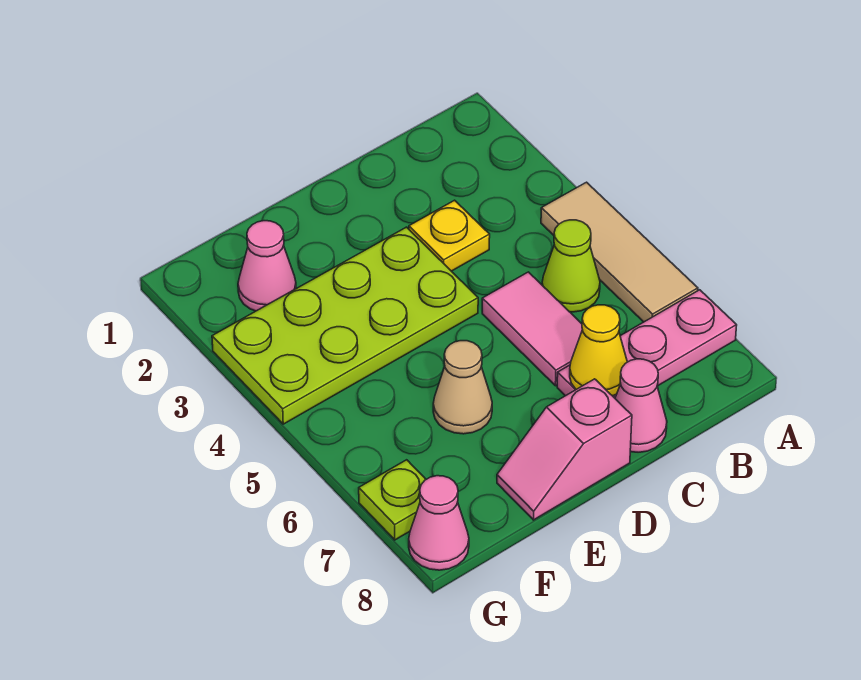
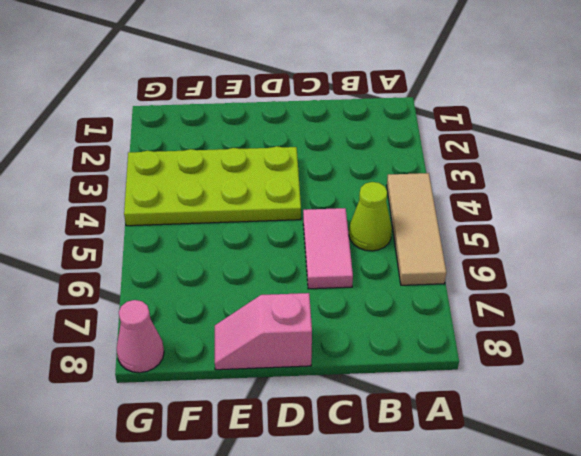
none -> pink plate A7:C7 level 1
none -> yellow plate C3 level 1
none -> pink cone C8 level 1

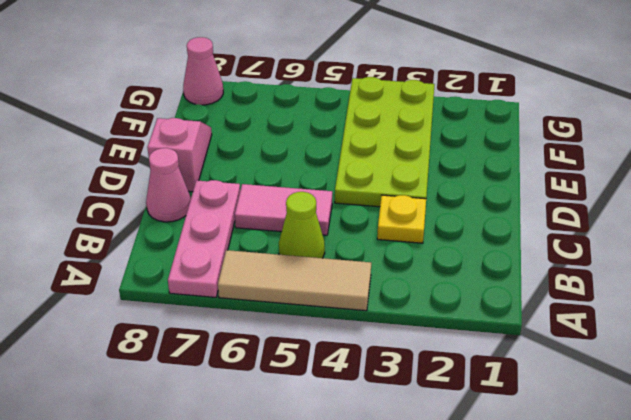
none -> tan cone E6 level 1
none -> pink cone F2 level 1
none -> lime plate G7 level 1

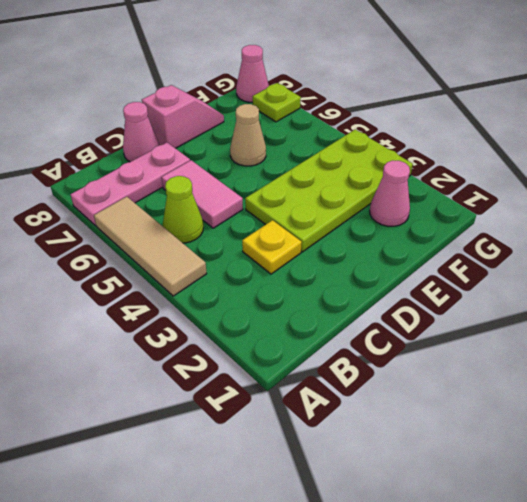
none -> yellow cone C7 level 2

